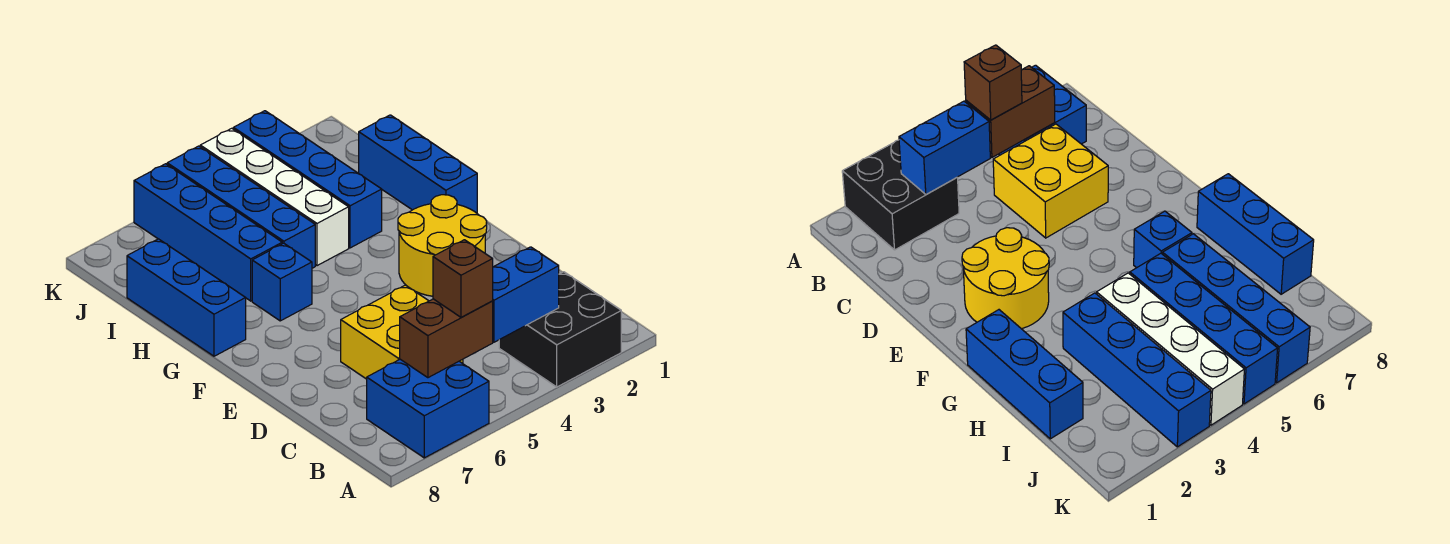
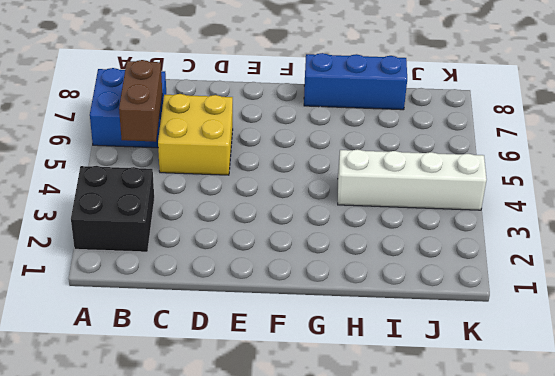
none -> yellow round brick E2:F3 level 1
none -> blue brick G1:I1 level 1
none -> blue brick G6 level 1

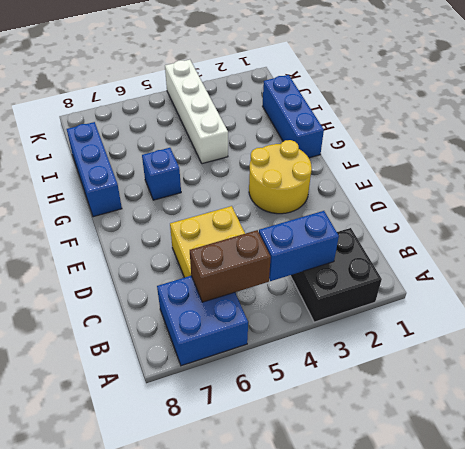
none -> blue brick H3:K3 level 1
none -> blue brick H5:K5 level 1
none -> blue brick H6:K6 level 1

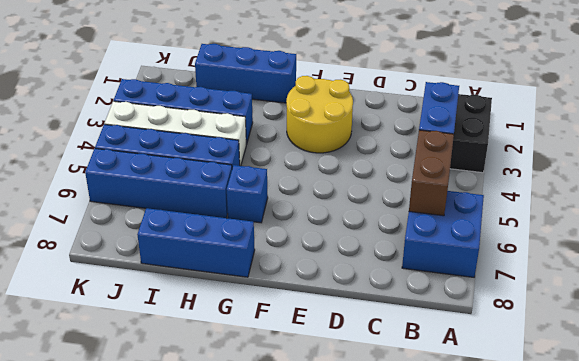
none -> yellow brick C5:D6 level 1
none -> brown brick B5 level 3

